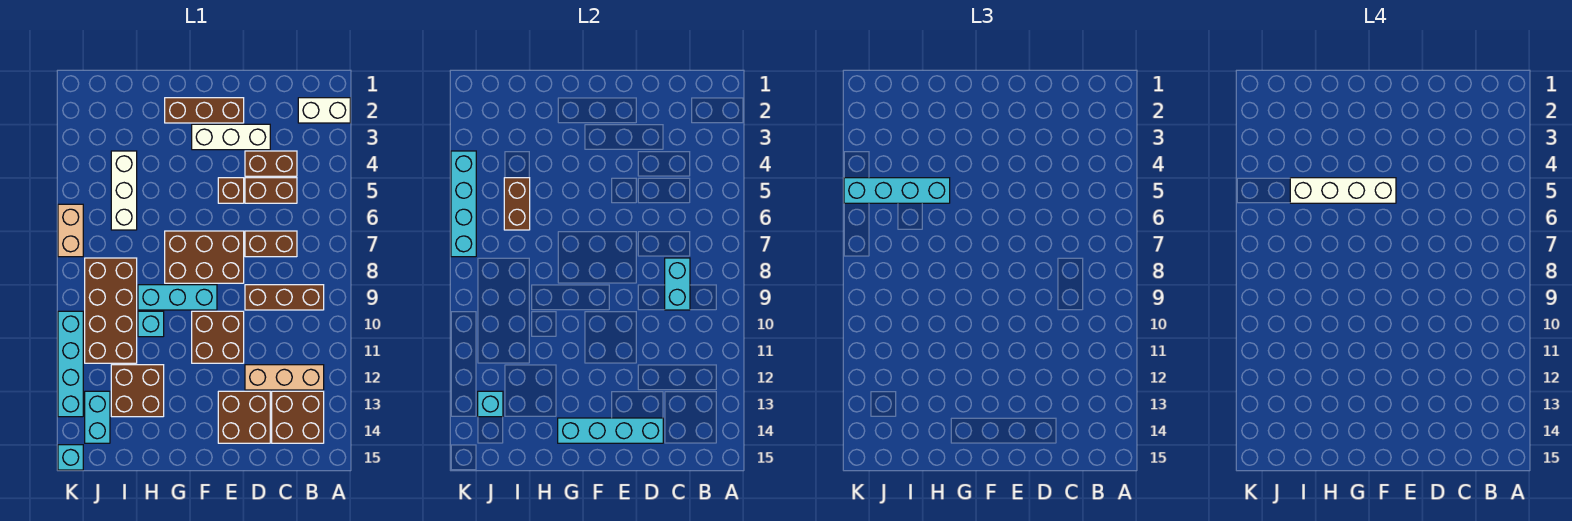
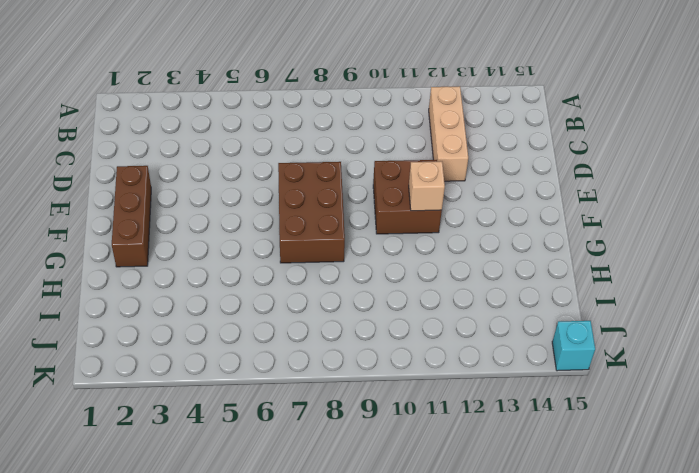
tan brick F11 level 2 -> none
none -> white brick A2:B2 level 1
none -> brown brick B9:D9 level 1
none -> brown brick B13:C14 level 1

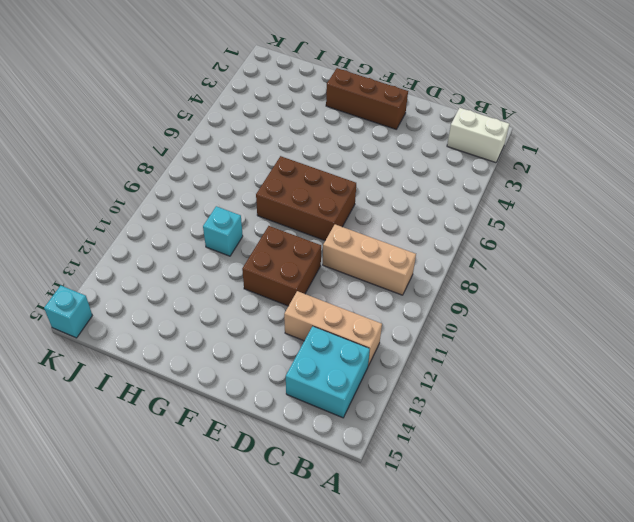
tan brick B9:D9 level 1 -> brown brick B9:D9 level 1
cyan brick B13:C14 level 1 -> brown brick B13:C14 level 1
none -> brown brick C4:D4 level 1
none -> brown brick C5:D5 level 1
none -> brown brick C7:D7 level 1

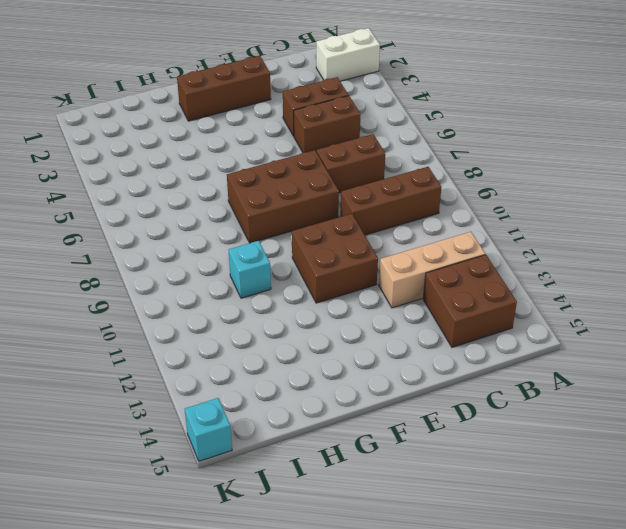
none -> white brick D3:F3 level 1
none -> brown brick D13:E14 level 1
none -> brown brick E5 level 1

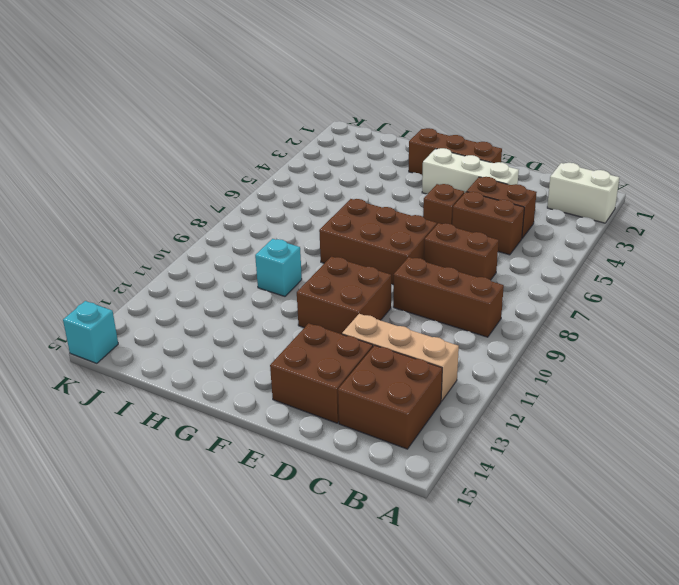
none -> cyan brick F9:H9 level 1
none -> brown brick H12:I13 level 1
none -> white brick I4:I6 level 1

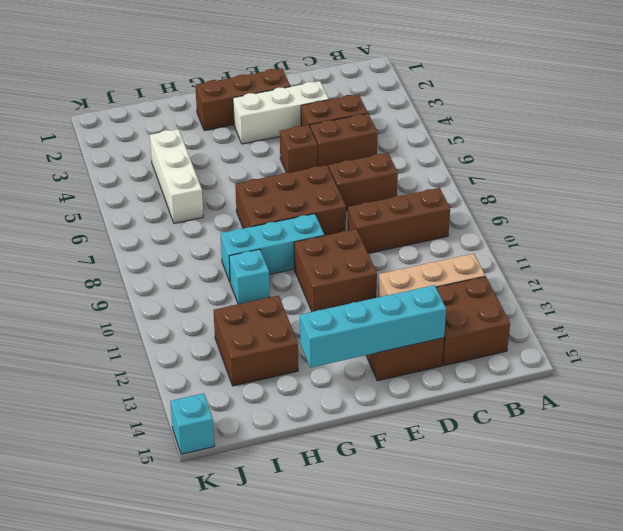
none -> white brick A2:B2 level 1
none -> brown brick I8:J11 level 1
none -> cyan brick J13:J14 level 1

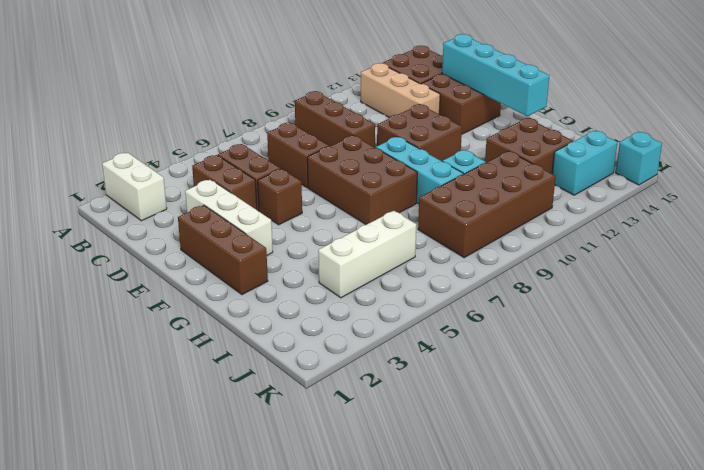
none -> tan brick K6:K7 level 1
none -> cyan brick K10:K13 level 1
none -> cyan brick C8:C9 level 2

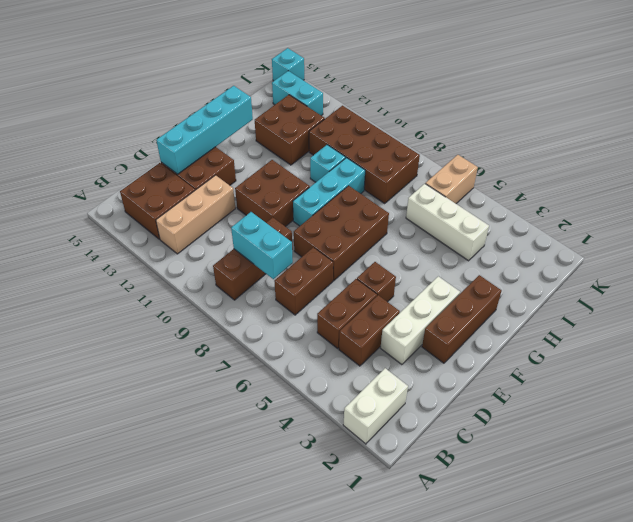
tan brick J6:K6 level 1 -> tan brick K6:K7 level 1
none -> cyan brick K10:K13 level 1
none -> brown brick I5:I6 level 2
none -> cyan brick J13 level 2

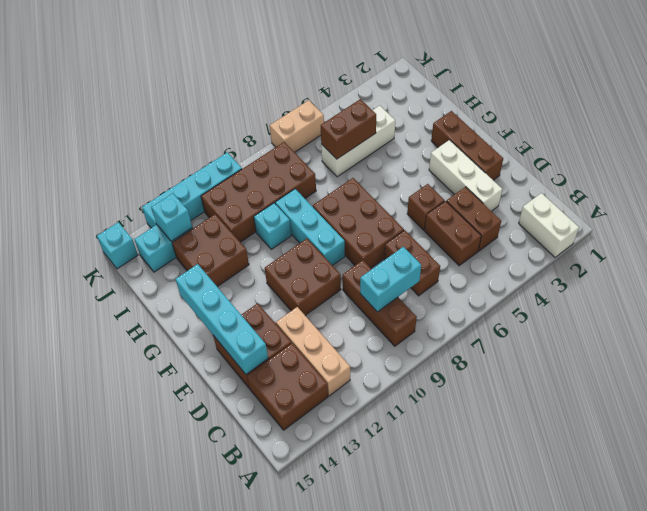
none -> cyan brick K4:K7 level 2
none -> cyan brick H5:K5 level 3
none -> white brick F5:I5 level 4

